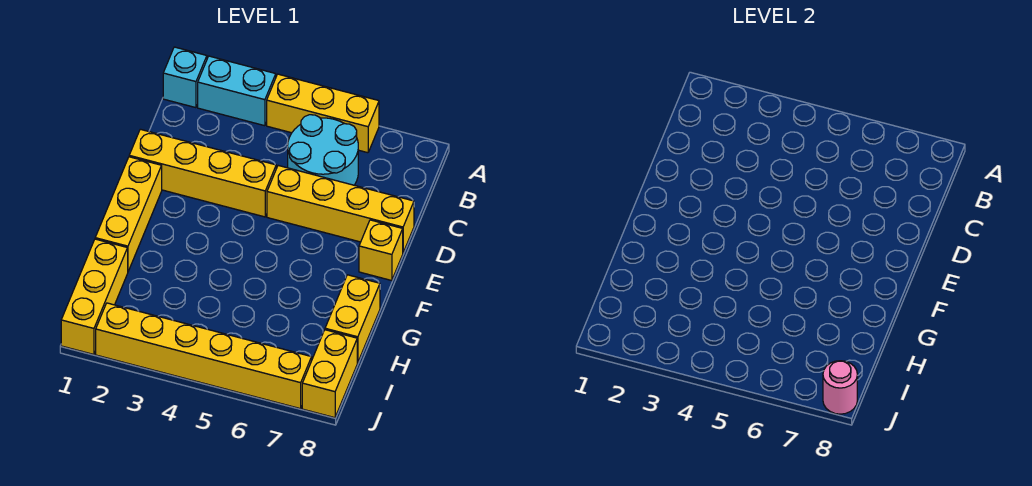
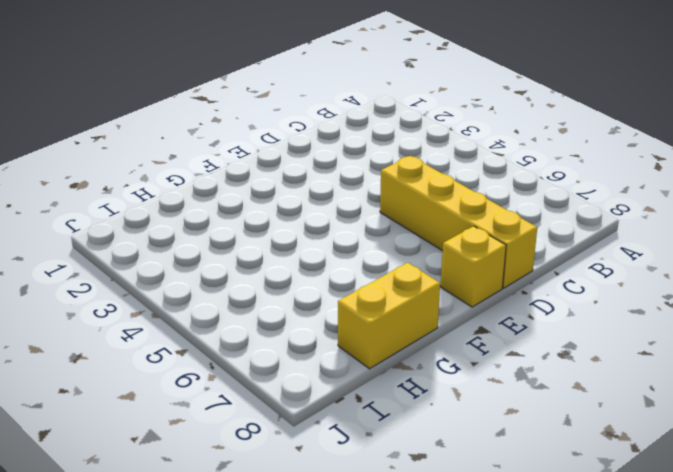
none -> cyan brick A1 level 1
none -> cyan brick A2:A3 level 1
none -> yellow brick A4:A6 level 1

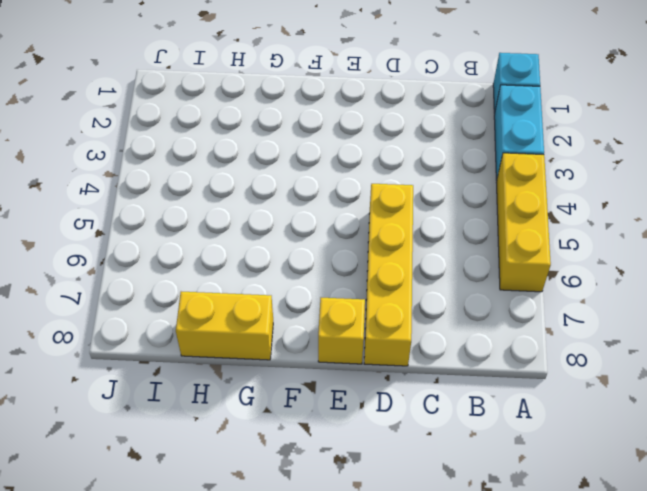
none -> cyan round brick B5:C6 level 1
none -> yellow brick D1:D4 level 1
none -> yellow brick E1:G1 level 1

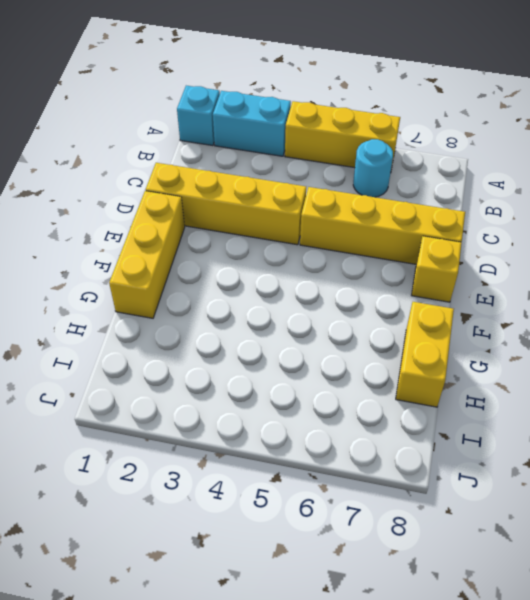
cyan round brick B6 level 1 -> cyan round brick B5:C6 level 1
none -> yellow brick H1:J1 level 1
none -> yellow brick I8:J8 level 1
none -> yellow brick J2:J7 level 1

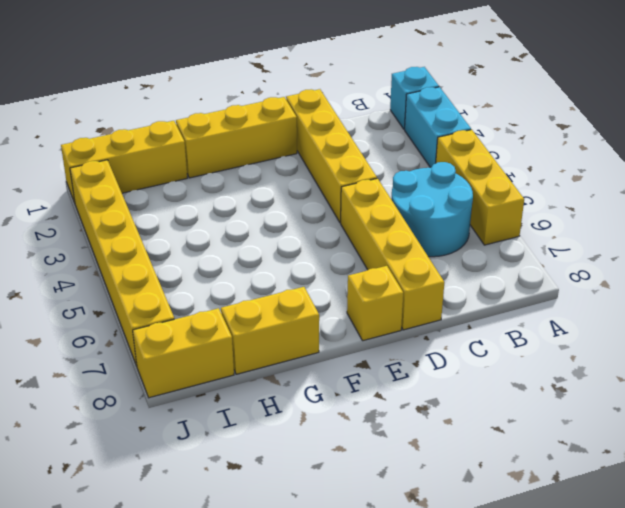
none -> pink round brick J8 level 2

